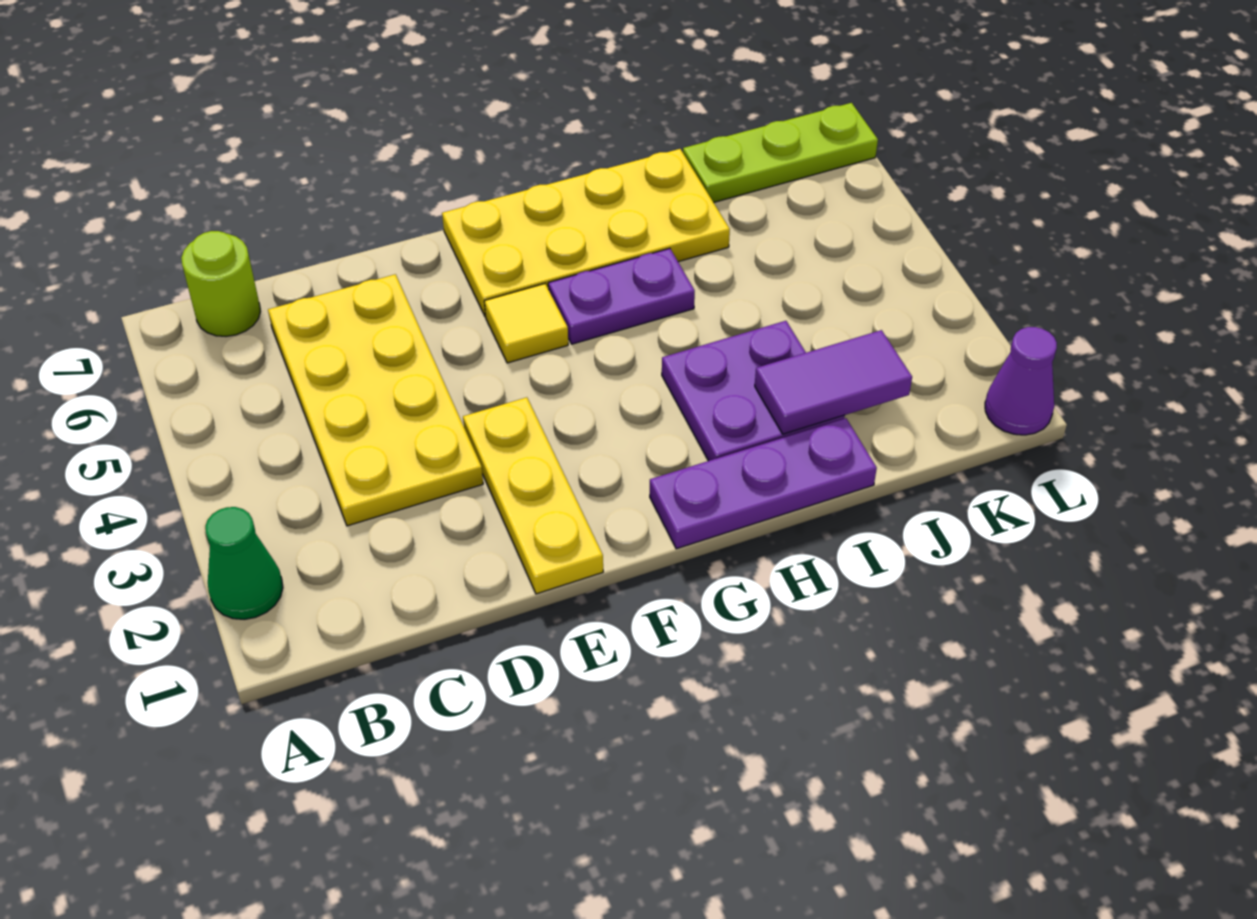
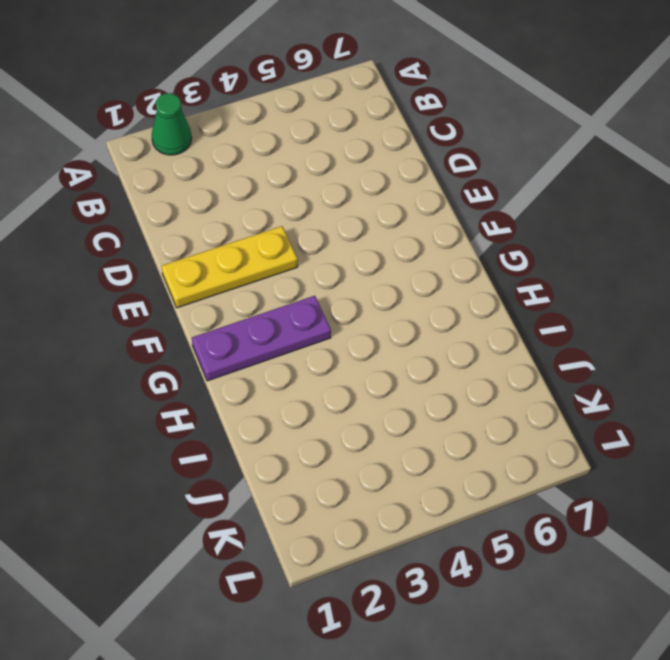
purple plate G1:G3 level 1 -> purple plate G1:I1 level 1
none -> lime round brick B7 level 1
none -> yellow plate C3:D6 level 1
none -> yellow tile F5 level 1

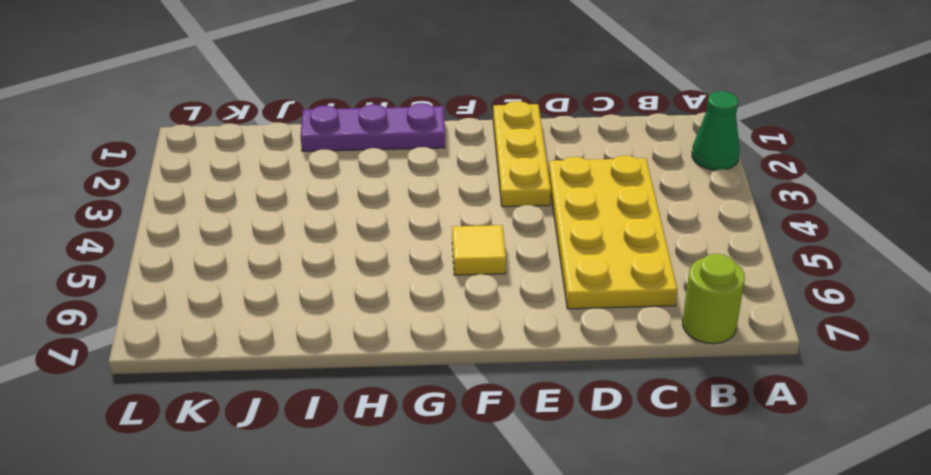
none -> yellow plate F6:I7 level 1
none -> purple plate G5:H5 level 1
none -> purple plate H2:I3 level 1

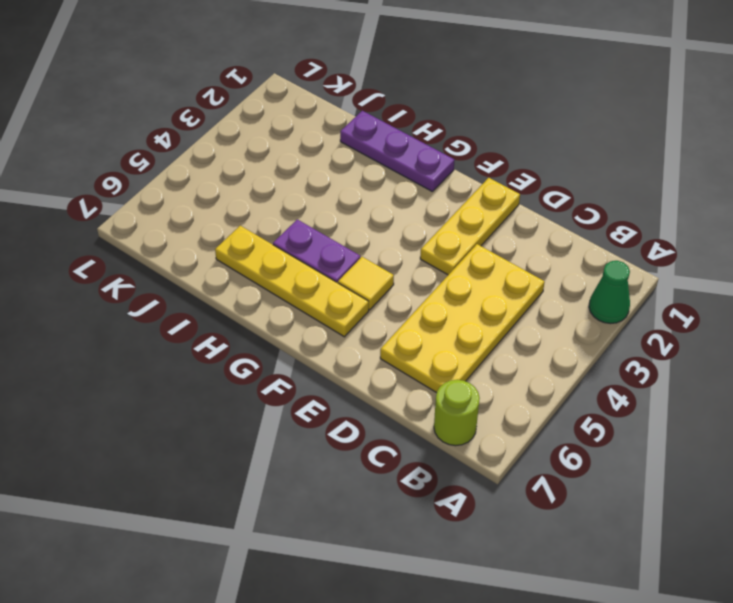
yellow plate F6:I6 level 1 -> yellow plate F6:I7 level 1
none -> purple plate H2:I3 level 1
none -> lime plate J7:L7 level 1
none -> purple cone L1 level 1

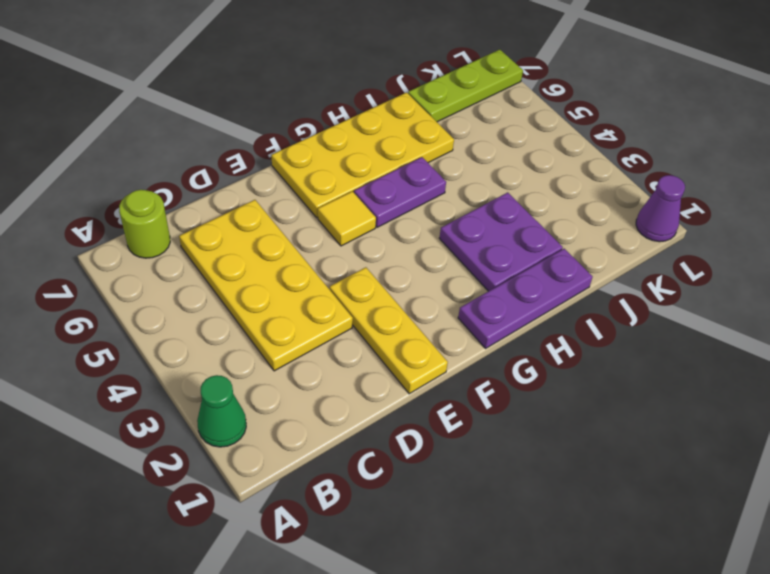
none -> purple tile I2:J2 level 2

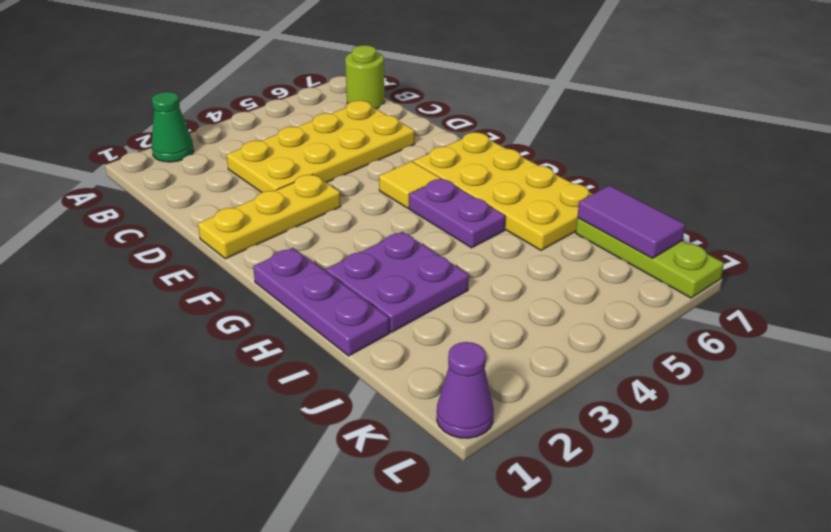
purple tile J7:K7 level 2 -> purple tile I2:J2 level 2

